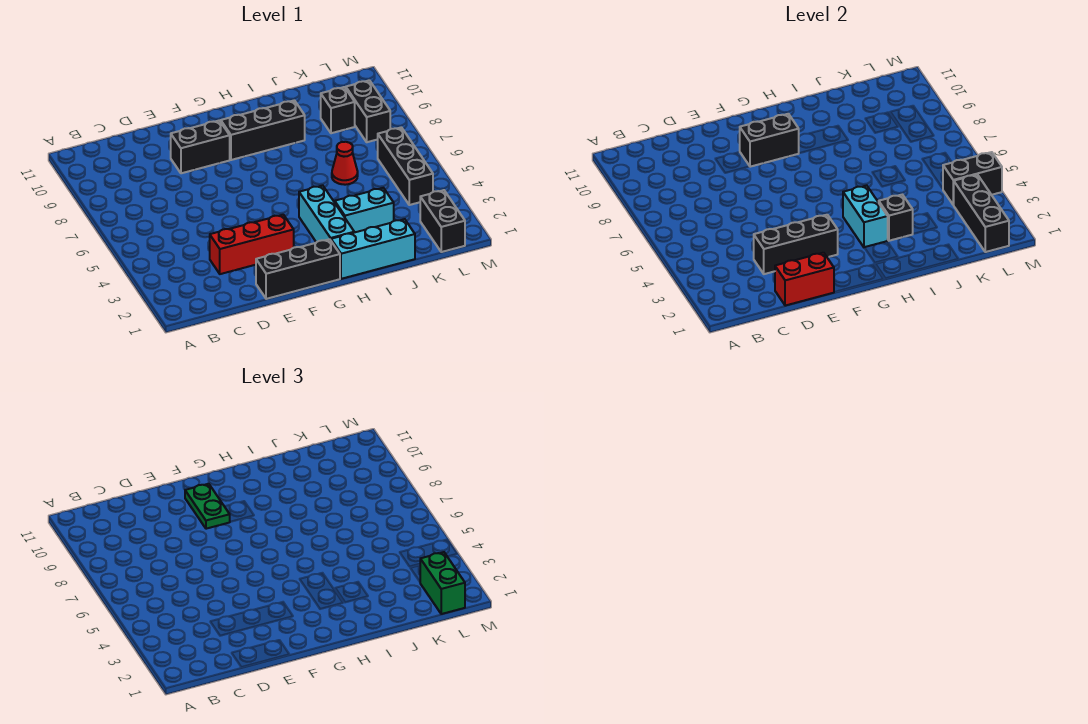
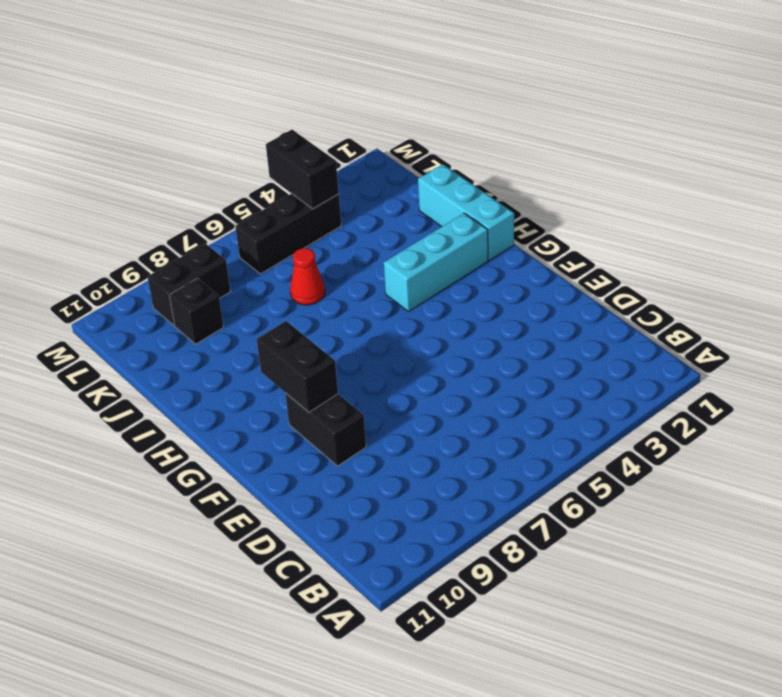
none -> red brick D3:F3 level 1
none -> black brick E1:G1 level 1
none -> black brick G9:I9 level 1

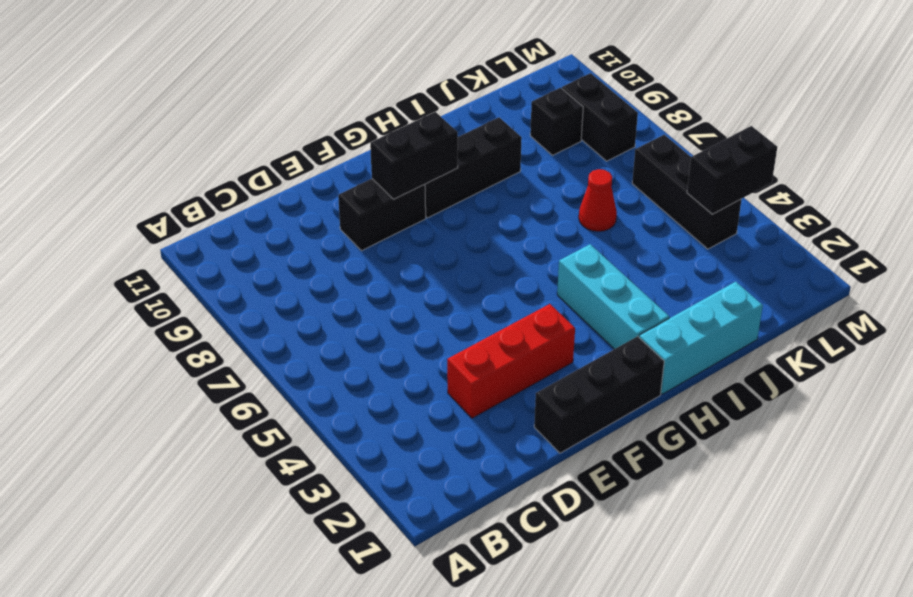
none -> cyan brick I3:J3 level 1
none -> black brick L1:L2 level 1
none -> red brick D1:E1 level 2

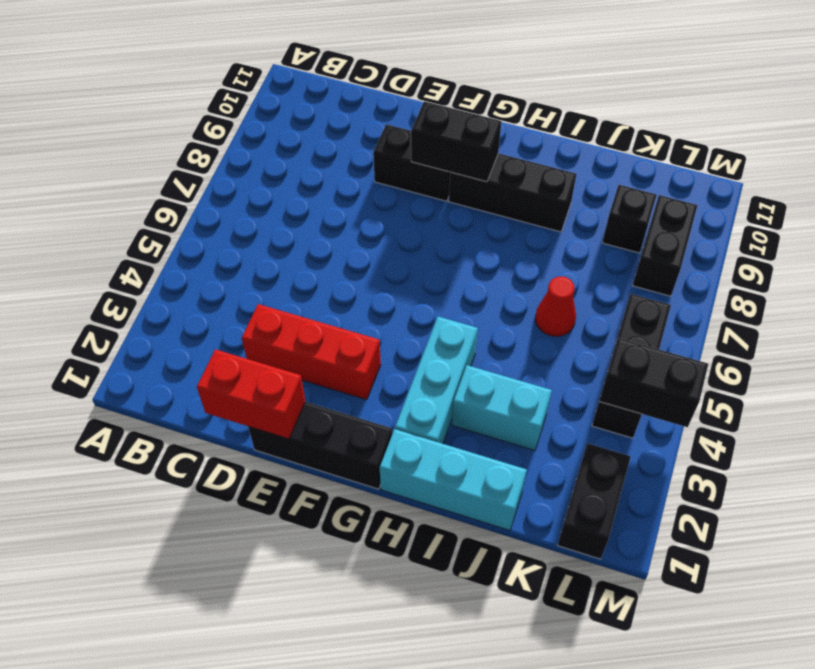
none -> black brick D3:F3 level 2
none -> cyan brick H3:H4 level 2
none -> black brick I3 level 2

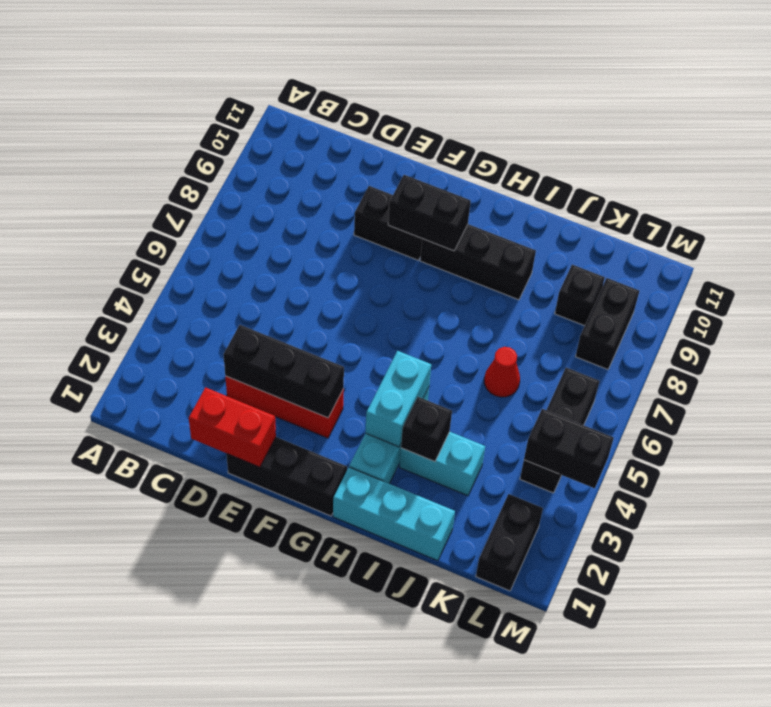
none -> black brick L1:L3 level 2
none -> green plate F9:F10 level 3
none -> green brick L1:L2 level 3

